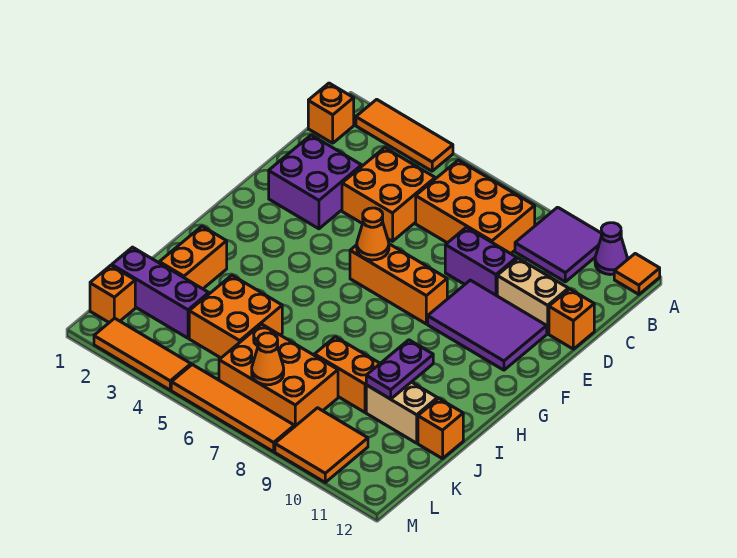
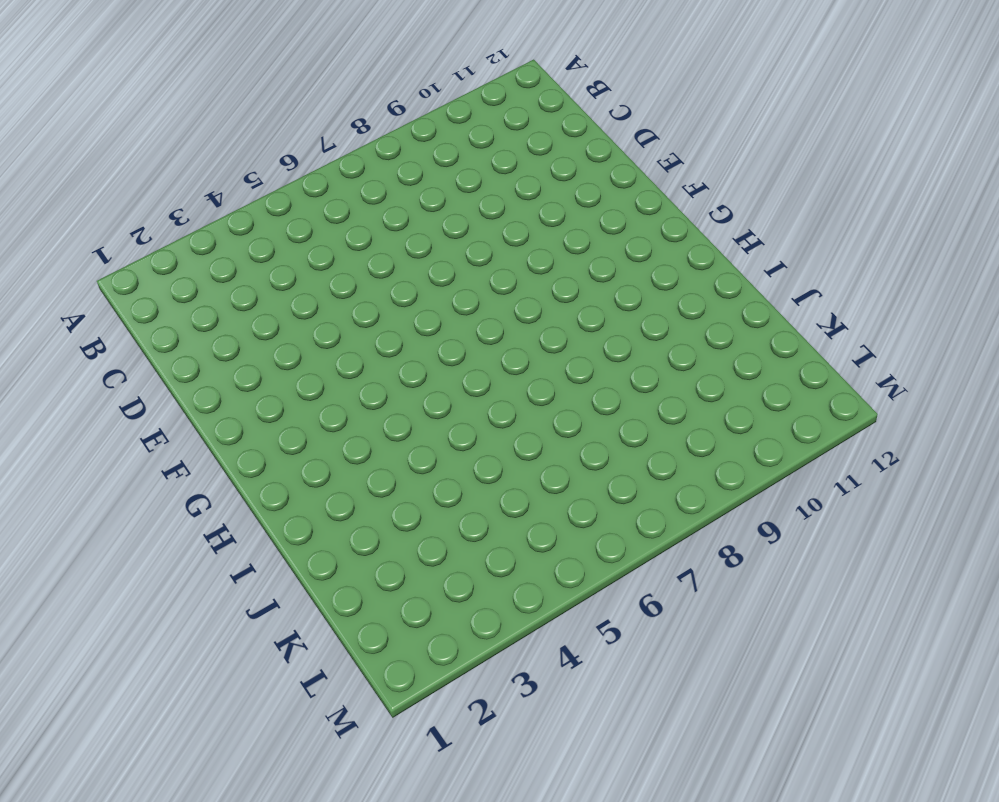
none -> orange tile A2:A4 level 1
none -> purple tile A9:B10 level 1
none -> purple cone A11 level 1

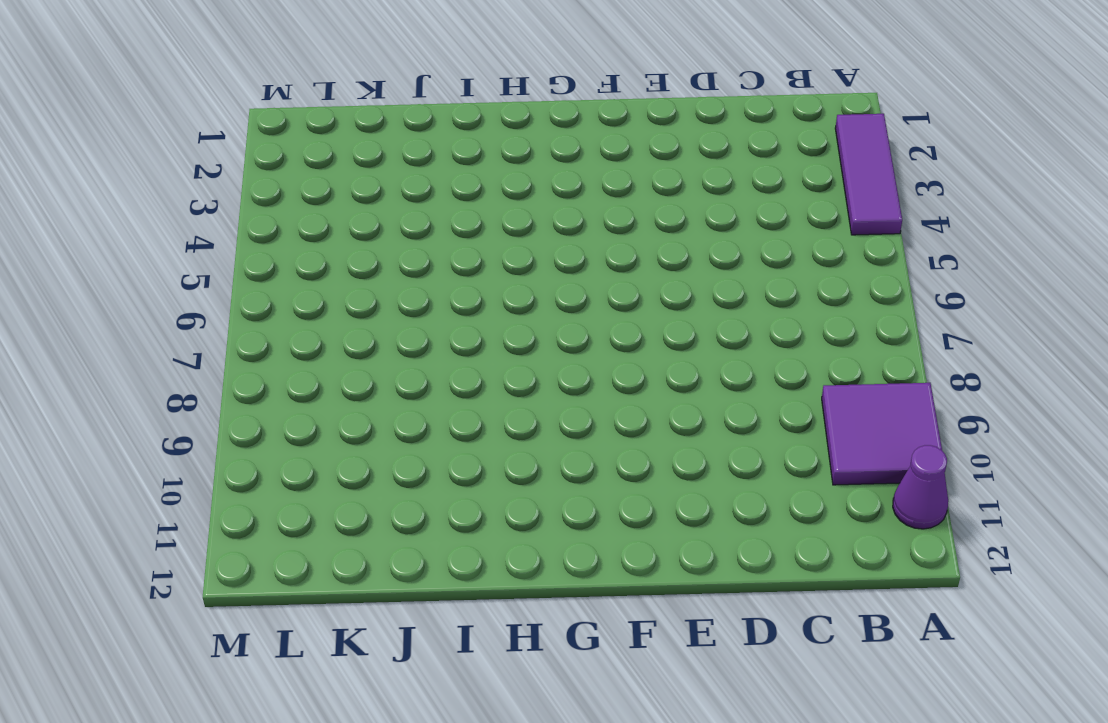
purple tile A2:A4 level 1 -> orange tile A2:A4 level 1
none -> orange tile A12 level 1
none -> orange brick B1 level 1
none -> orange brick B6:C8 level 1

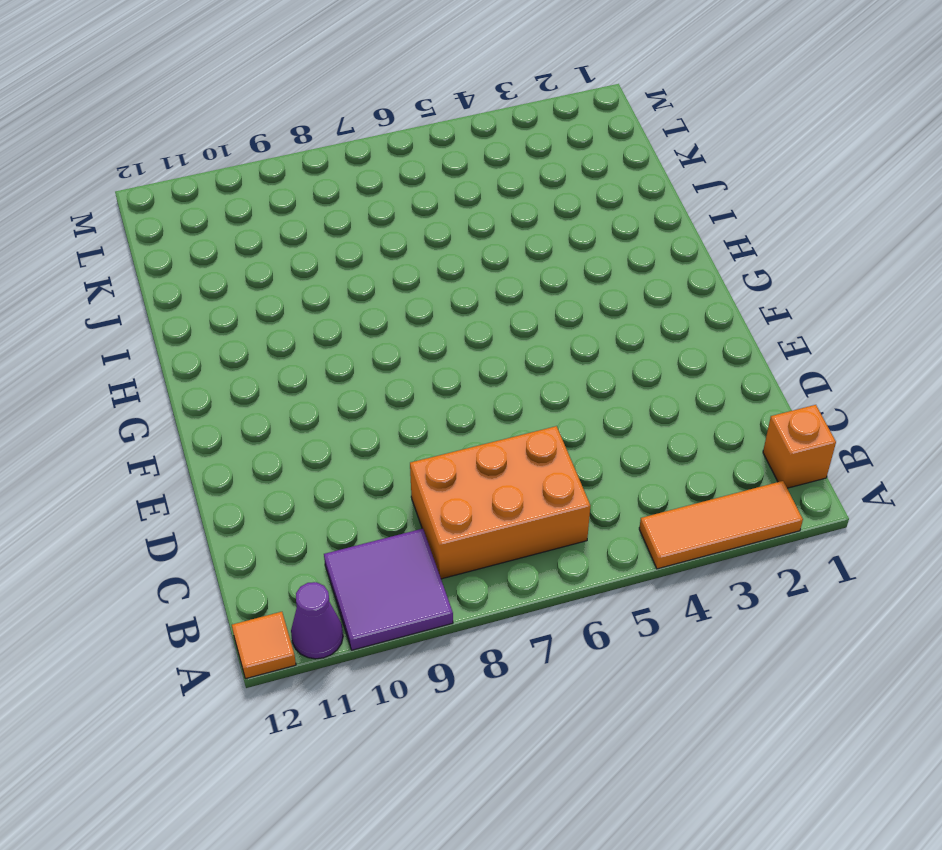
none -> orange brick C4:D5 level 1
none -> purple brick D2:E3 level 1
none -> purple brick D8:D9 level 1

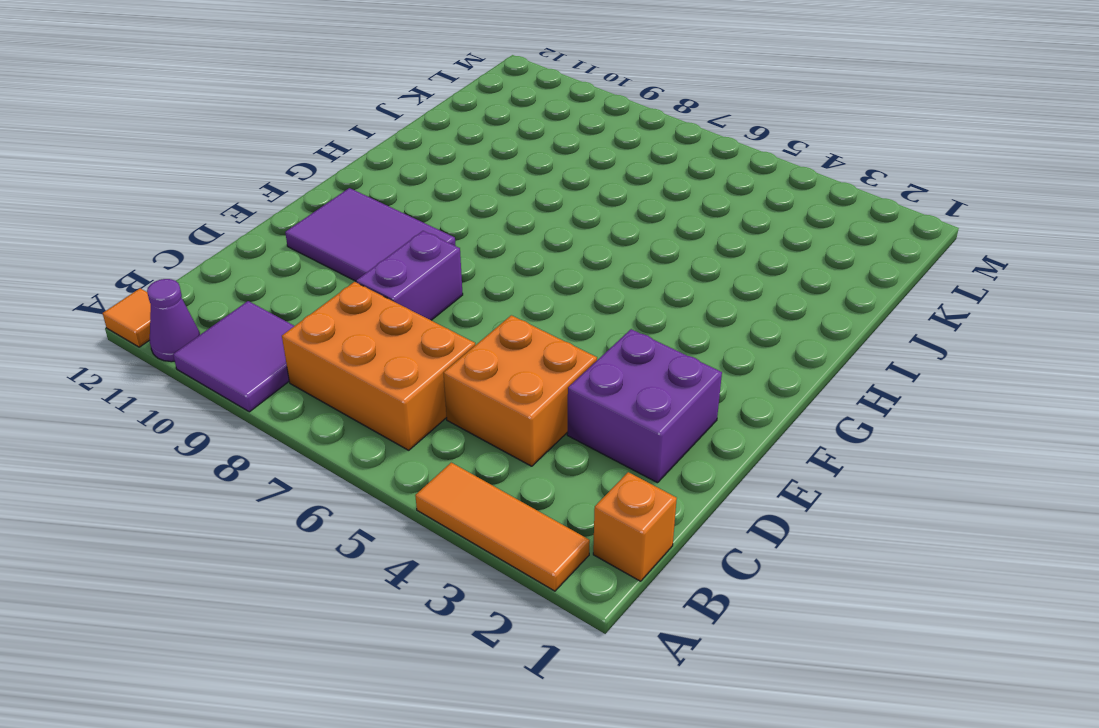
purple brick D8:E8 level 1 -> purple brick D8:D9 level 1
none -> tan brick D10:D11 level 1
none -> orange brick D12 level 1
none -> orange brick F6:F8 level 1

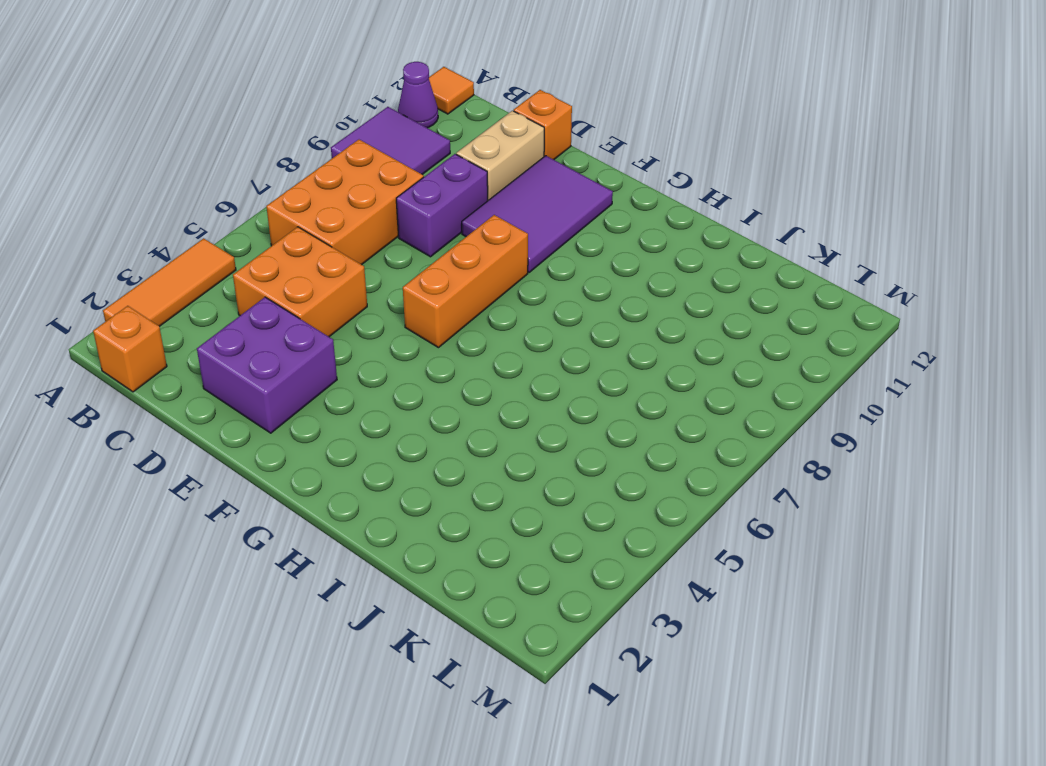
none -> orange brick I2:J2 level 1
none -> orange brick J4:K5 level 1
none -> orange brick J8:J9 level 1

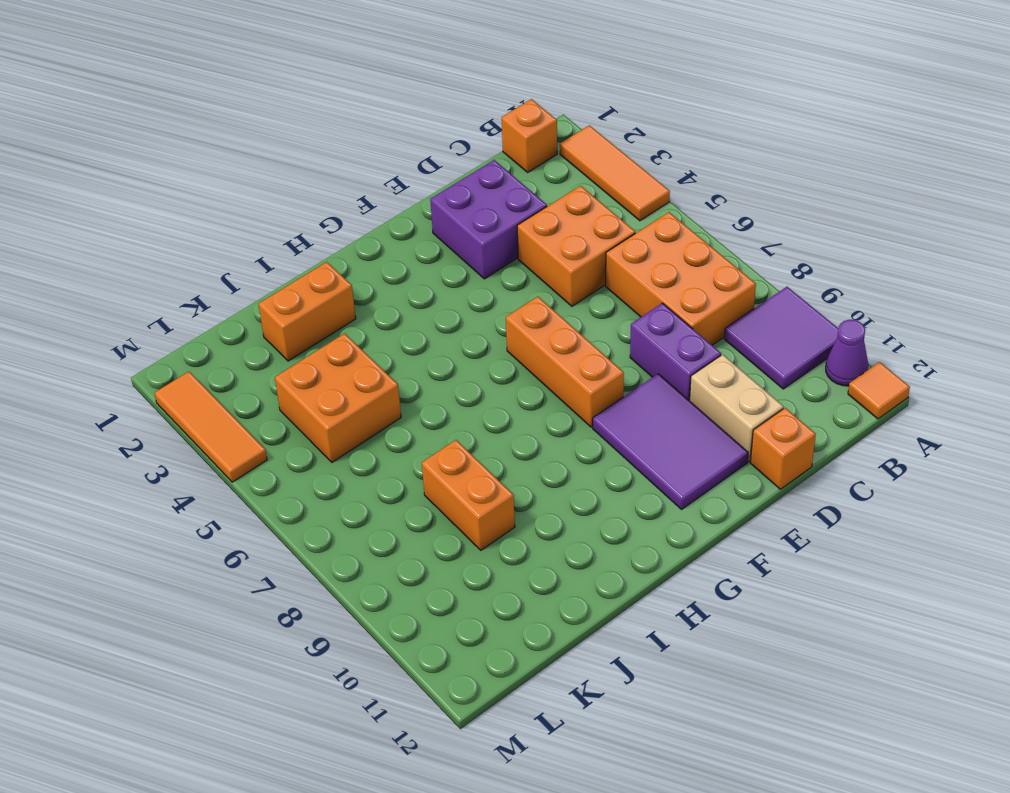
none -> tan brick J10:J11 level 1
none -> orange brick J12 level 1
none -> purple brick K1:K3 level 1

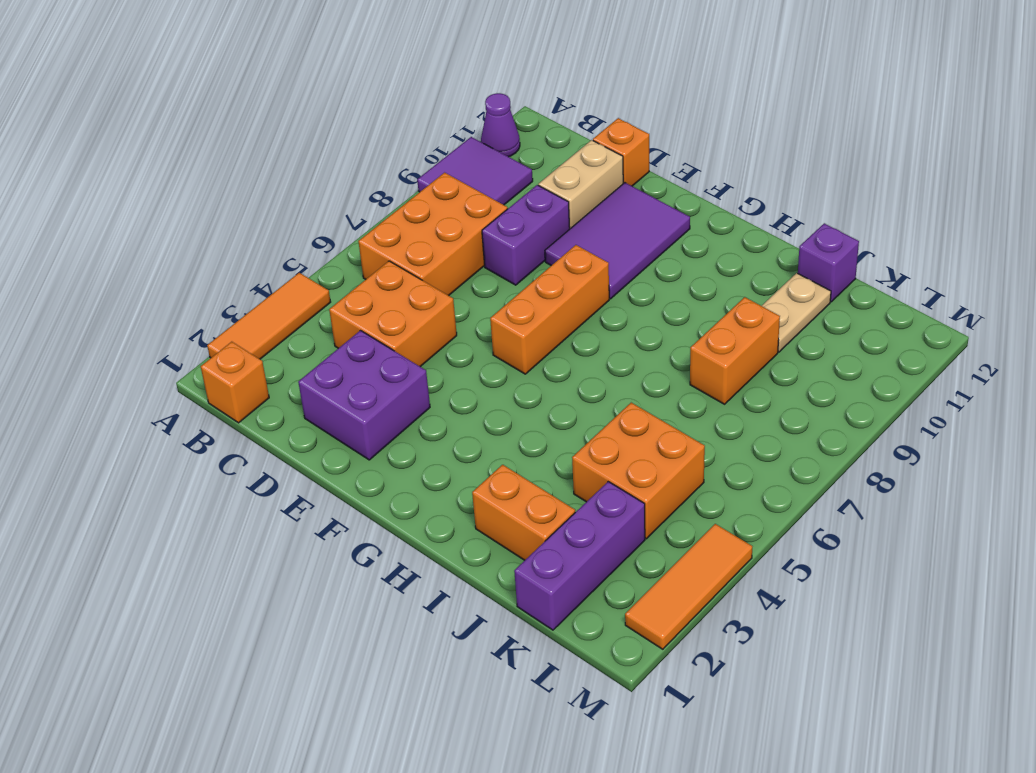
tan plate J10:J11 level 1 -> tan brick J10:J11 level 1
purple brick J12 level 1 -> orange brick J12 level 1
none -> orange tile A12 level 1
none -> orange brick K6:L8 level 1
none -> orange brick L1 level 1

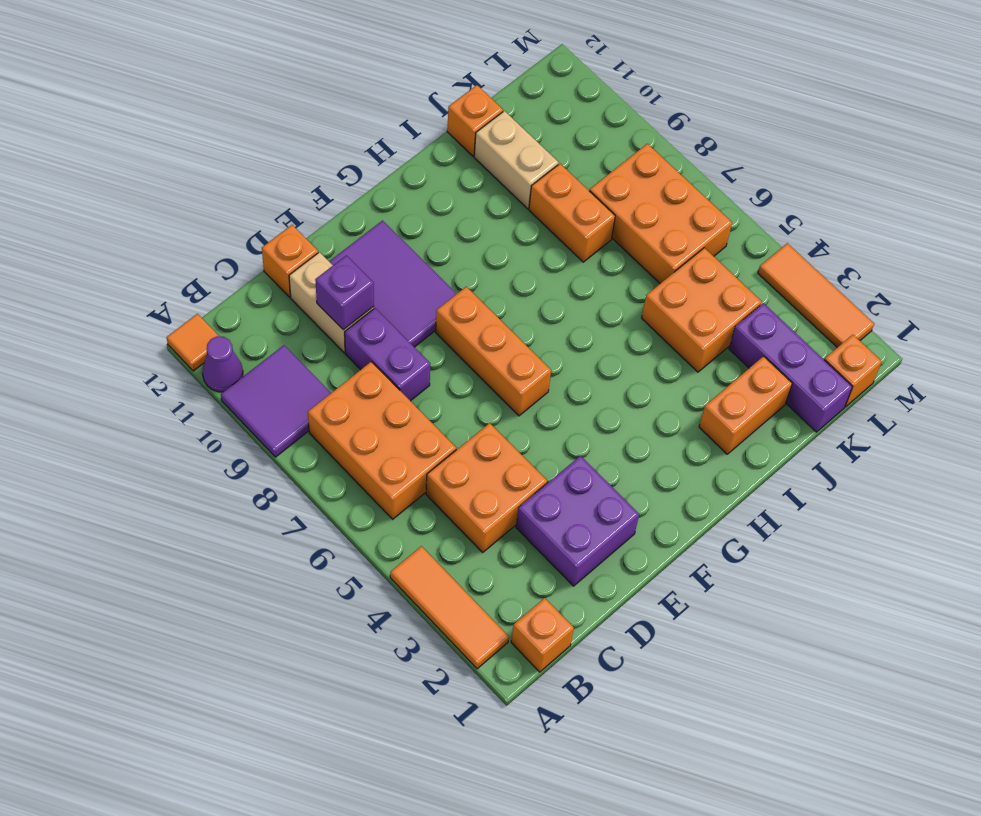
purple brick D10 level 2 -> none
none -> orange tile L9:M10 level 1
none -> orange tile M5:M8 level 1
none -> orange cone F6 level 2

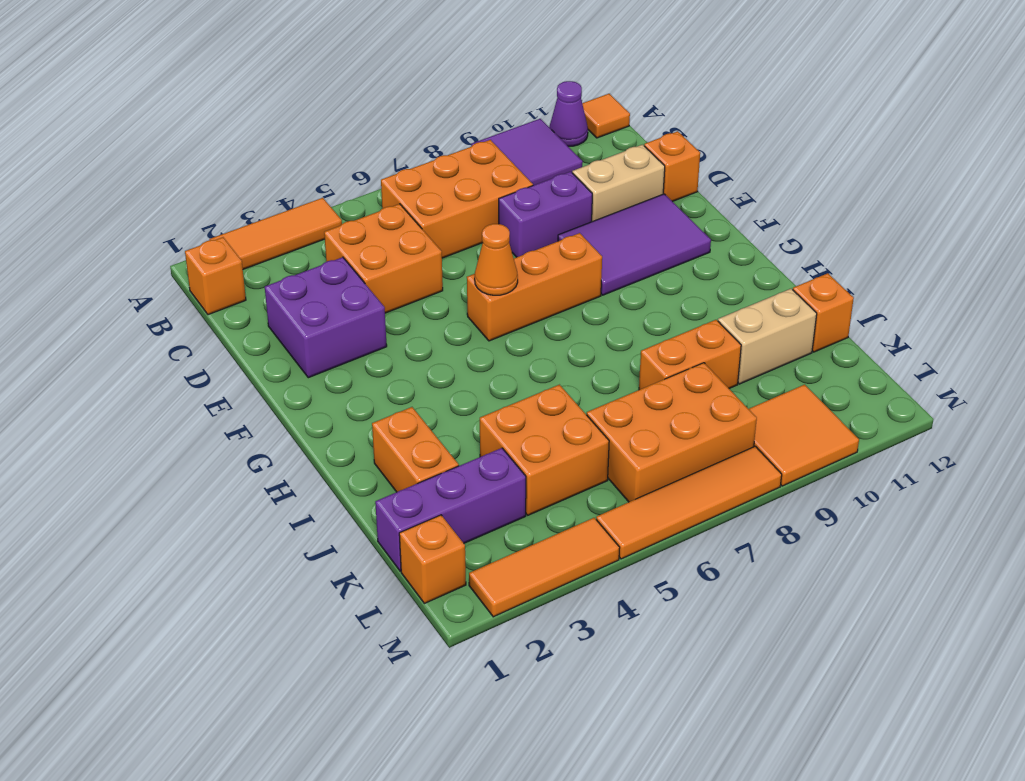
none -> purple plate I10:J10 level 2
none -> orange cone L7 level 2

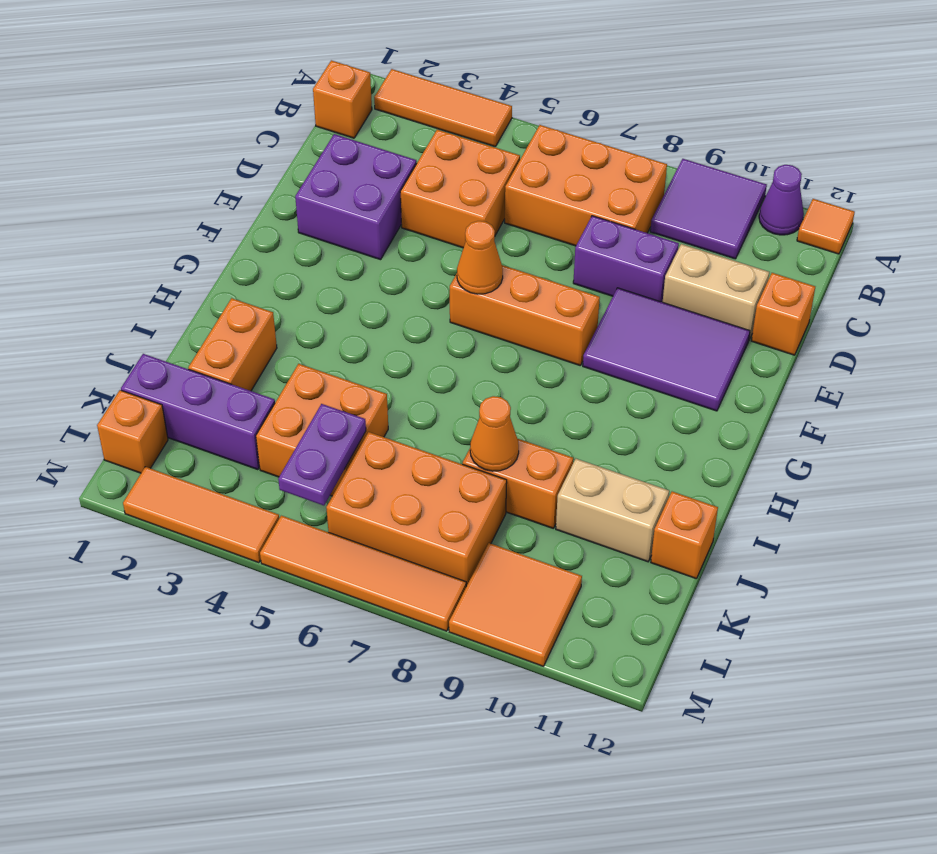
orange cone J8 level 2 -> orange cone L7 level 2
purple plate K5:L5 level 2 -> purple plate I10:J10 level 2

